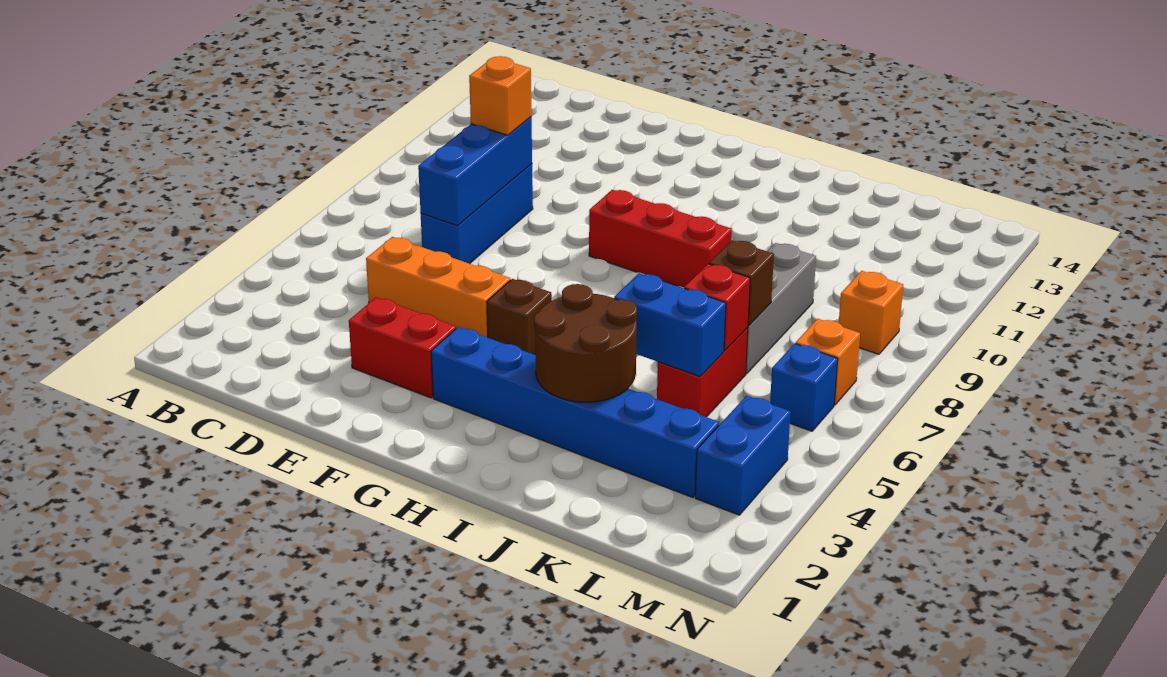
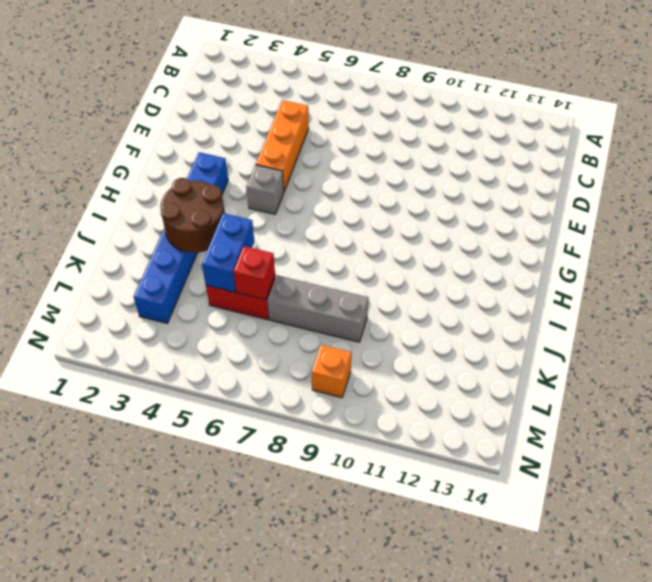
grey brick G5 level 1 -> brown brick G5 level 1
none -> blue brick D7:D9 level 1
none -> red brick E3:F3 level 1
none -> red brick G9:I9 level 1

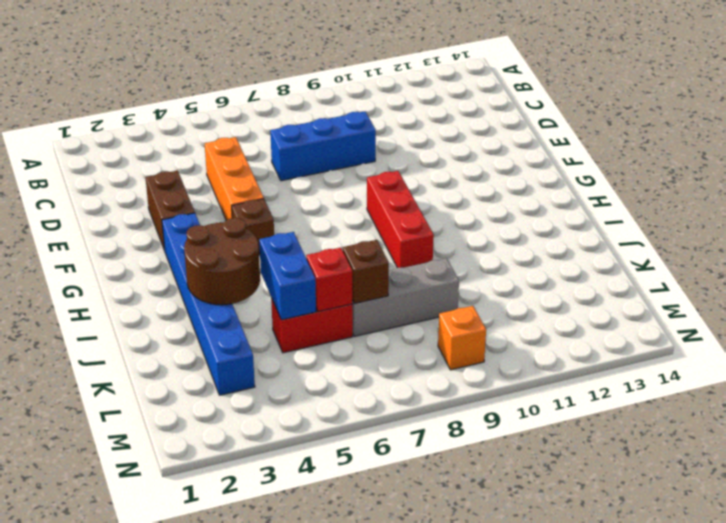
brown brick E3:F3 level 1 -> red brick E3:F3 level 1
none -> blue brick M3:M4 level 1
none -> blue brick M6 level 1
none -> orange brick M7 level 1

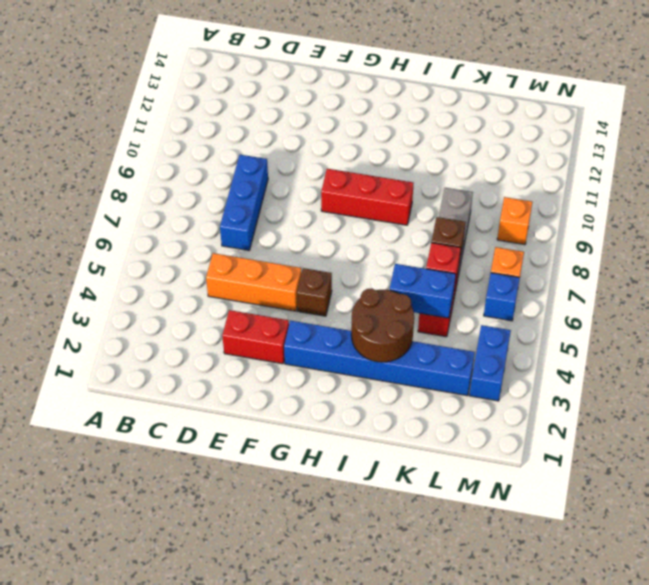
none -> blue brick D7:D9 level 2
none -> orange brick D9 level 3

